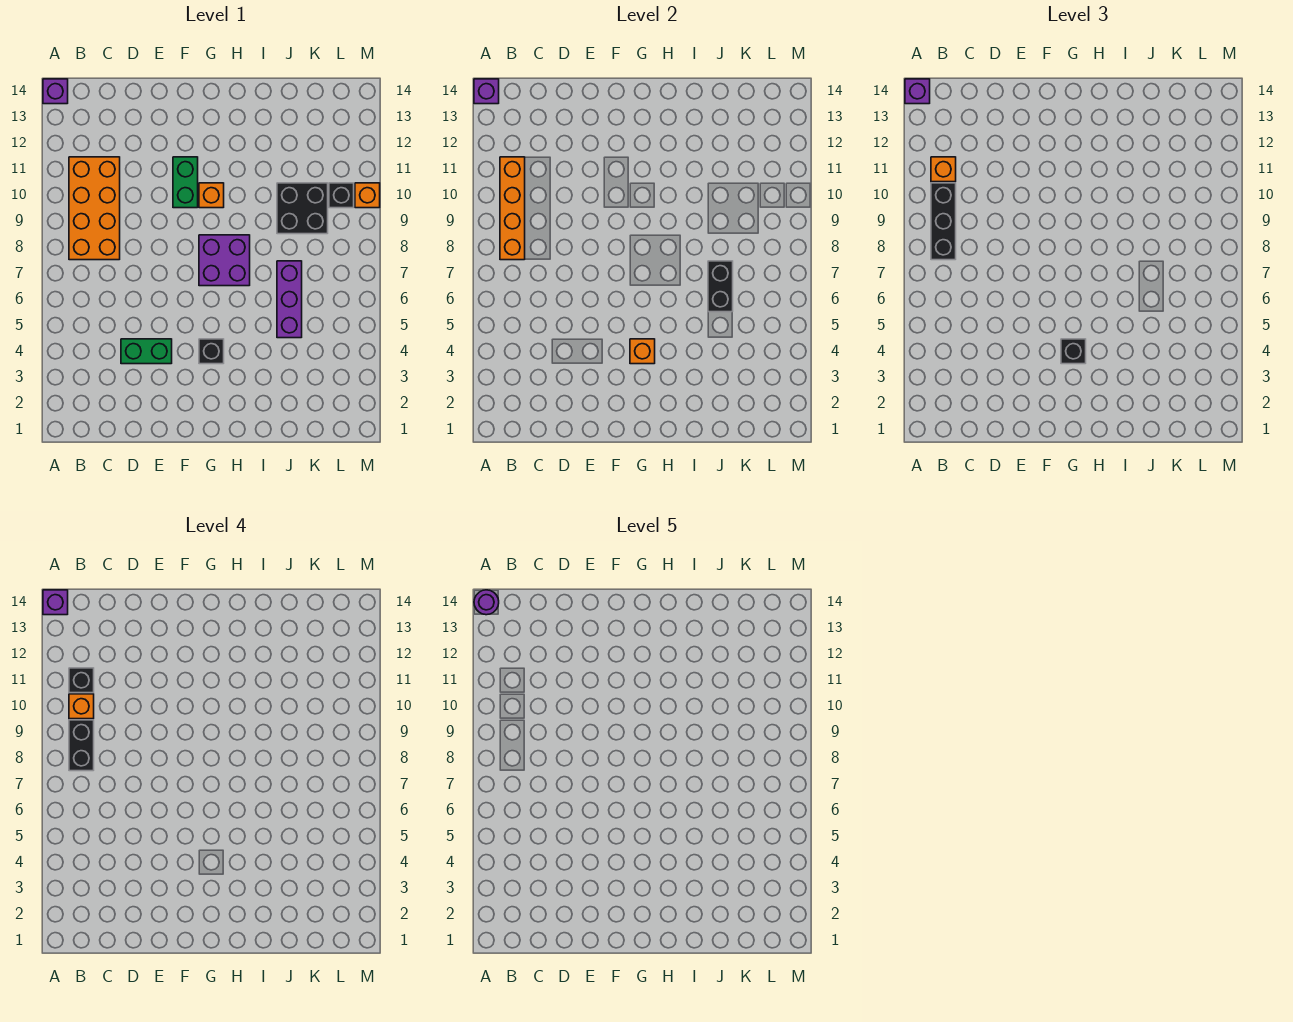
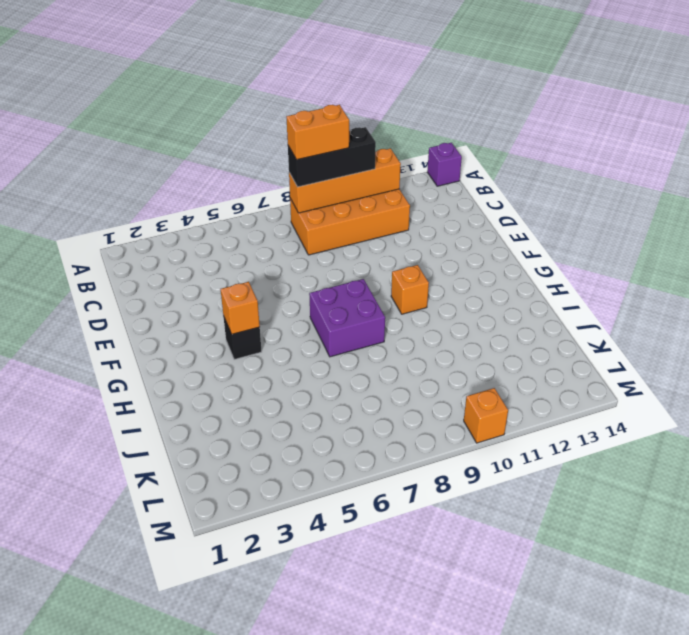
orange brick B8:B9 level 4 -> black brick B8:B9 level 4
none -> green brick D4:E4 level 1
none -> green brick F10:F11 level 1
none -> purple brick J5:J7 level 1

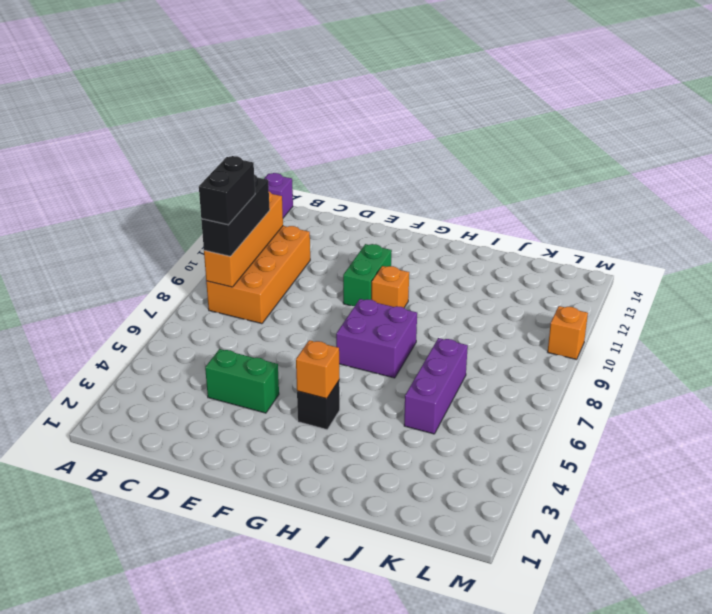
none -> black brick J9:K10 level 1
none -> black brick L10 level 1
none -> purple brick A14 level 2

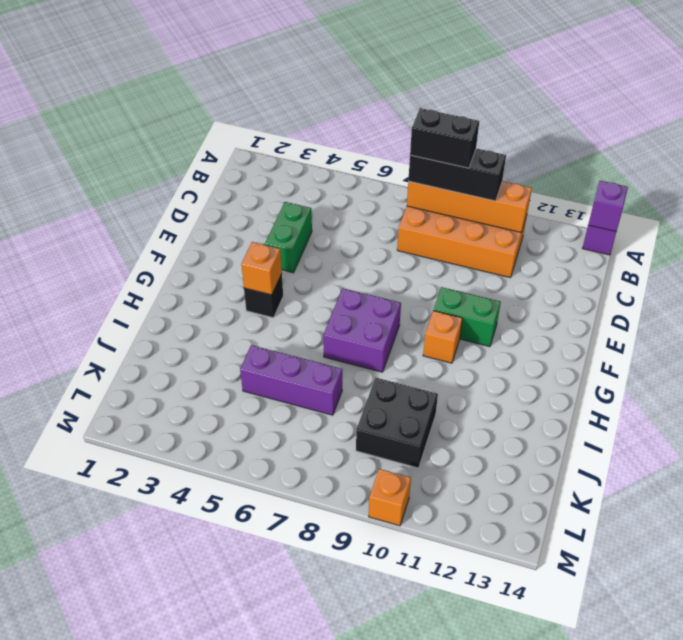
none -> black brick L10 level 1
none -> black brick J6:J7 level 2
none -> purple brick A14 level 3

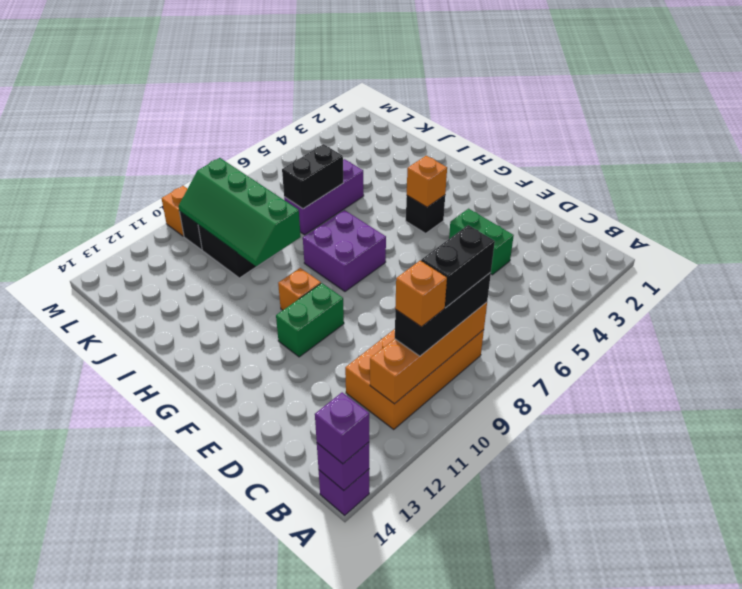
green slope I9:L10 level 2 top 9 -> none
none -> orange brick B11 level 3
none -> black brick G4 level 3
none -> purple brick A14 level 4

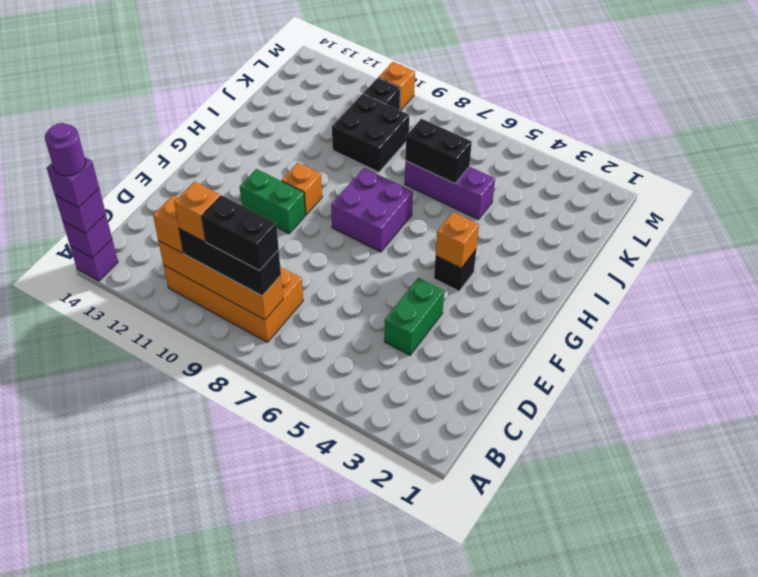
none -> black brick G4 level 3
none -> black brick B11 level 4

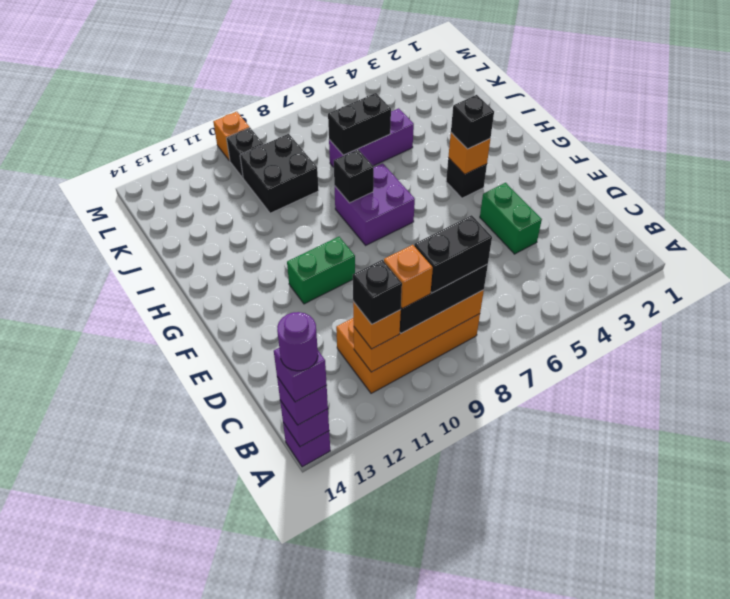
black brick H8 level 2 -> none
none -> orange brick G10 level 1

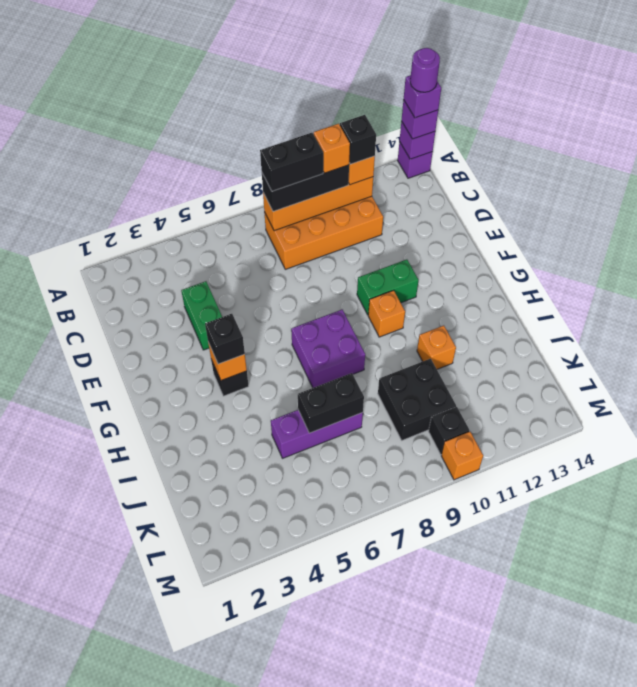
orange brick I11 level 1 -> none

